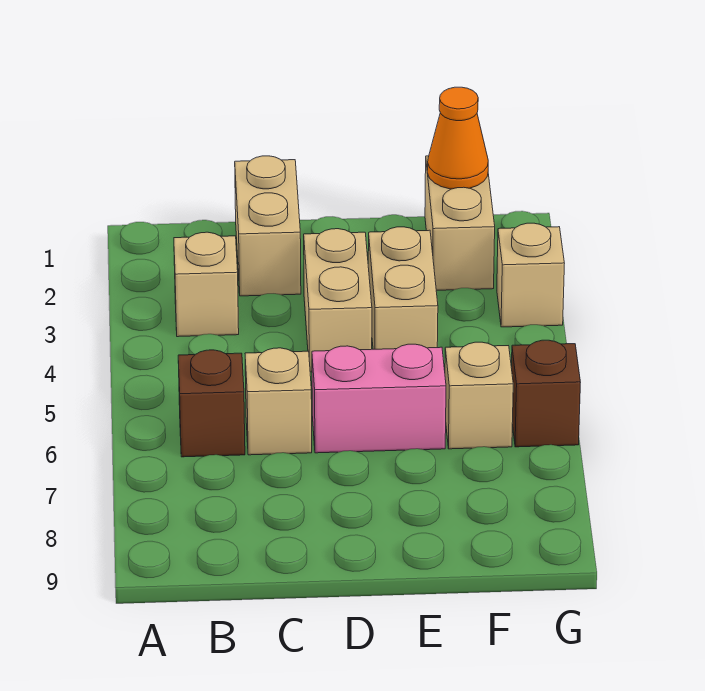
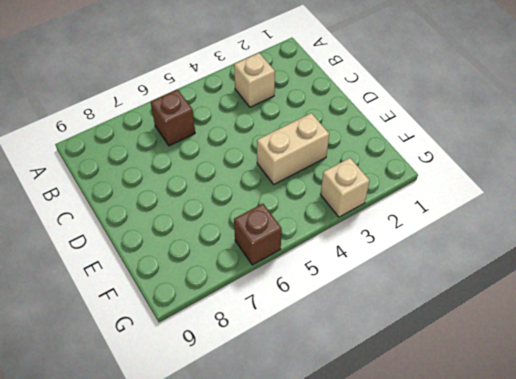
none -> tan brick C1:C2 level 1
none -> tan brick C6 level 1
none -> tan brick D3:D4 level 1

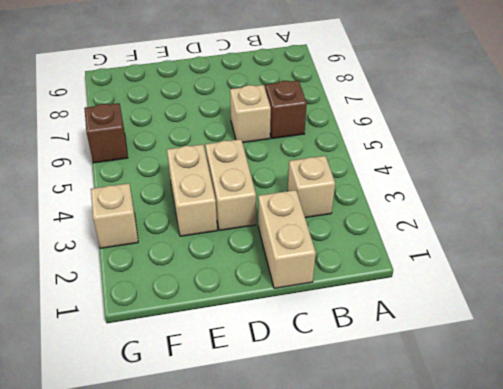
none -> pink brick D6:E6 level 1
none -> tan brick F1:F2 level 1
none -> tan brick F6 level 1

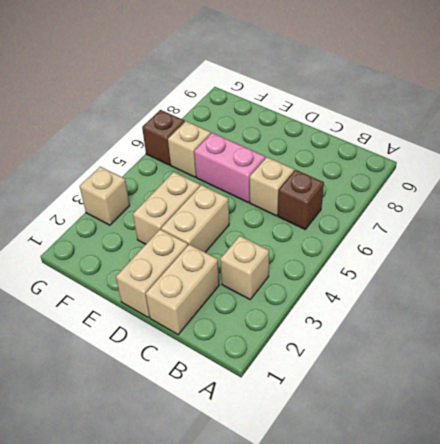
tan brick D1:D2 level 1 -> tan brick F1:F2 level 1
none -> orange cone F1 level 2

